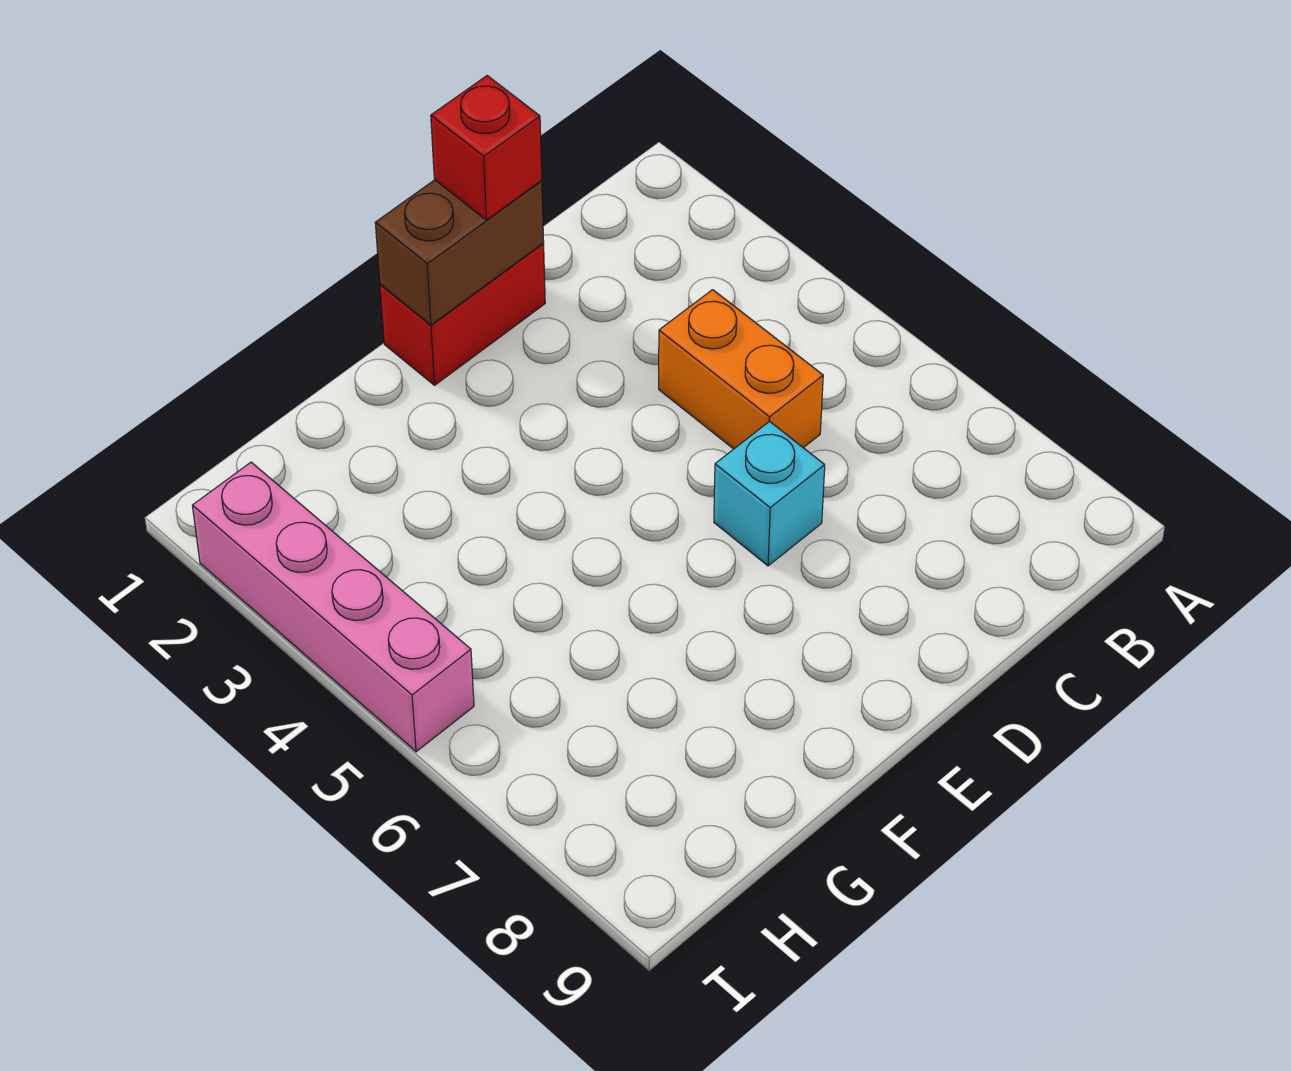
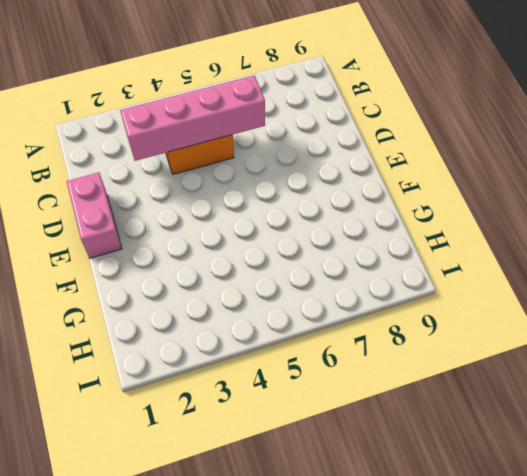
pink brick C3:C6 level 2 -> pink brick I2:I5 level 1
pink brick D1:E1 level 1 -> red brick D1:E1 level 1
none -> cyan brick D6 level 1
none -> brown brick D1:E1 level 2

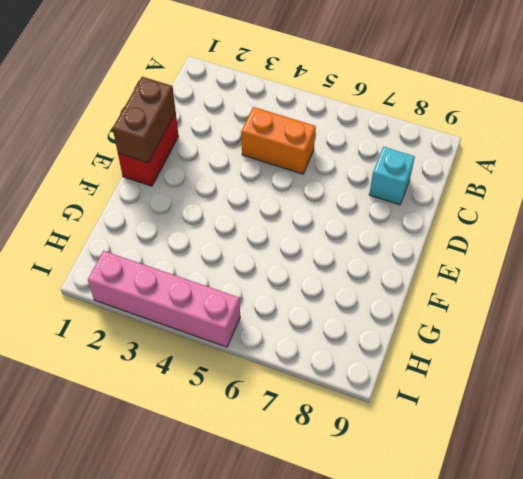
cyan brick C8 level 1 -> cyan brick D6 level 1
none -> red brick D1 level 3

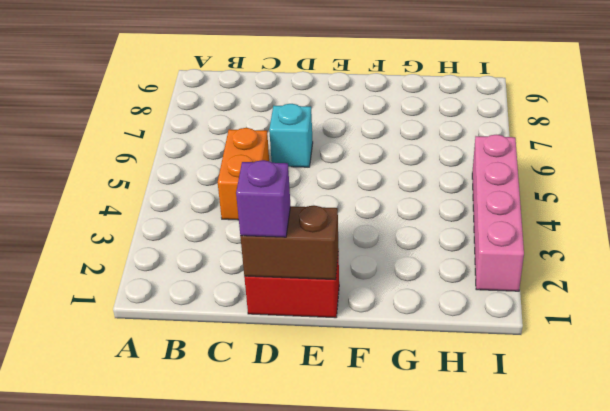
purple brick D1 level 3 -> red brick D1 level 3

